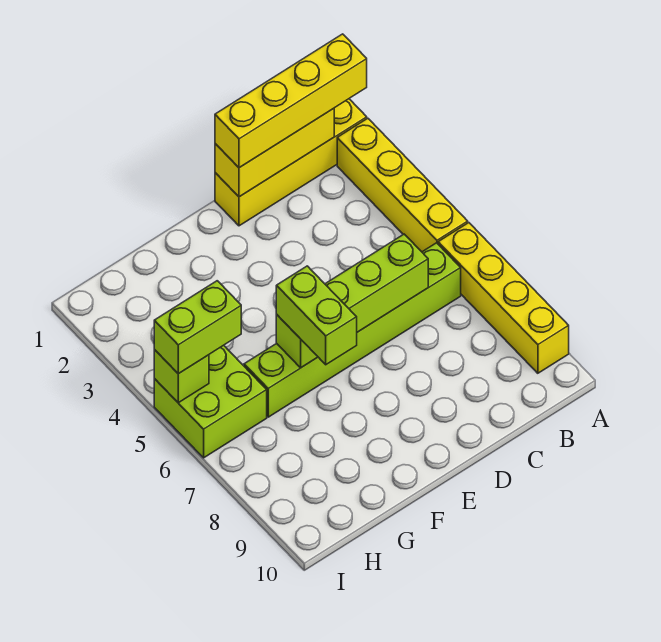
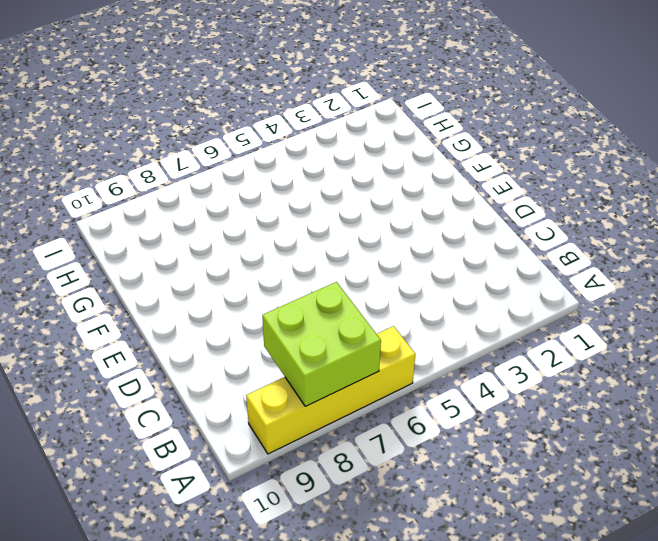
lime brick A7:B8 level 2 -> lime brick H5:I6 level 1
none -> yellow brick A1:D1 level 1
none -> yellow brick A2:A5 level 1

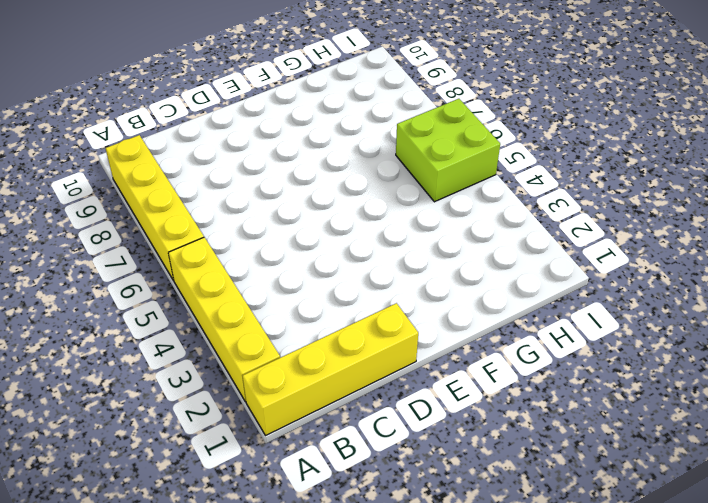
none -> lime brick B6:G6 level 1
none -> yellow brick B1:D1 level 2

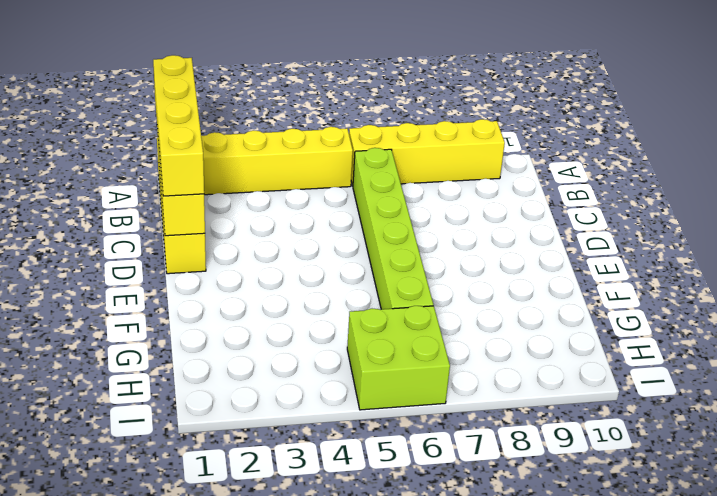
none -> lime brick C6:F6 level 2
none -> lime brick I5 level 2

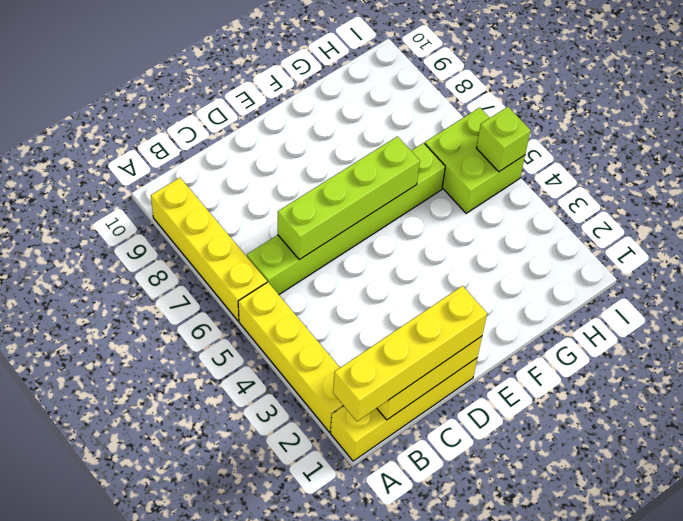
none -> lime brick F6:F7 level 3
none -> lime brick H5:I5 level 3

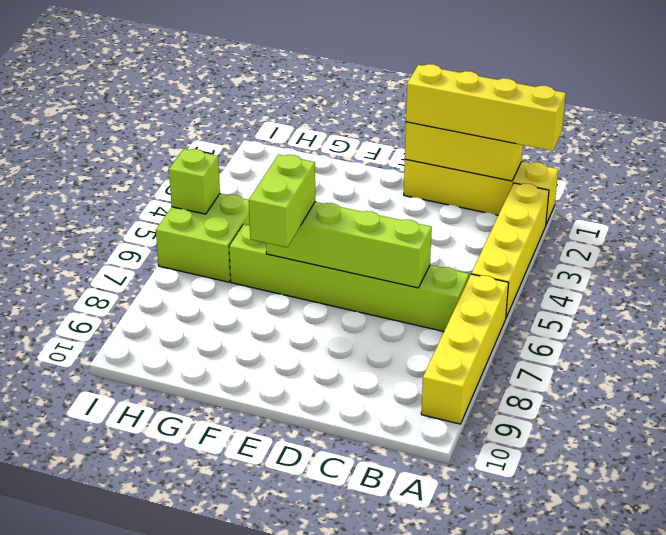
none -> lime brick H5:I5 level 3

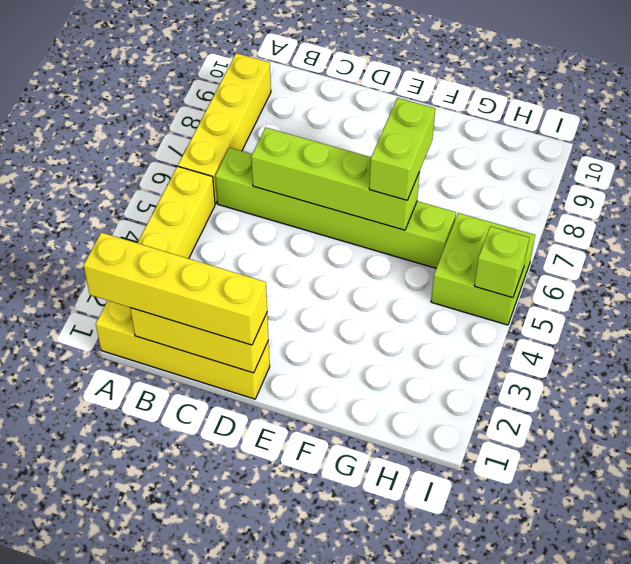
none -> lime brick H5:I5 level 3

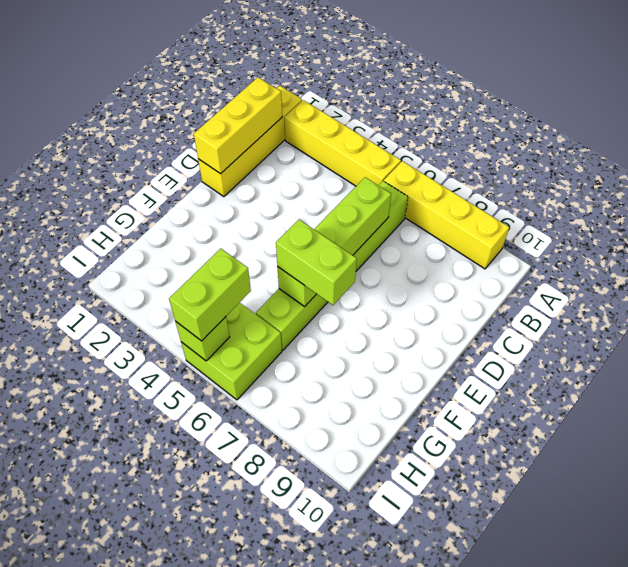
none -> yellow brick A1:D1 level 3

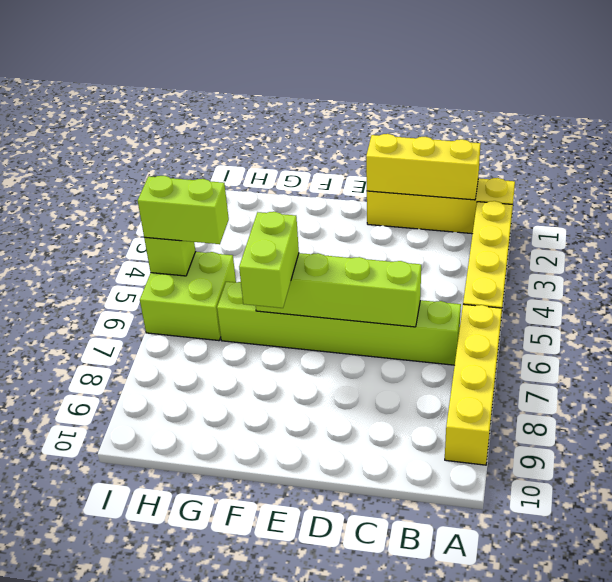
none -> yellow brick A1:D1 level 3

